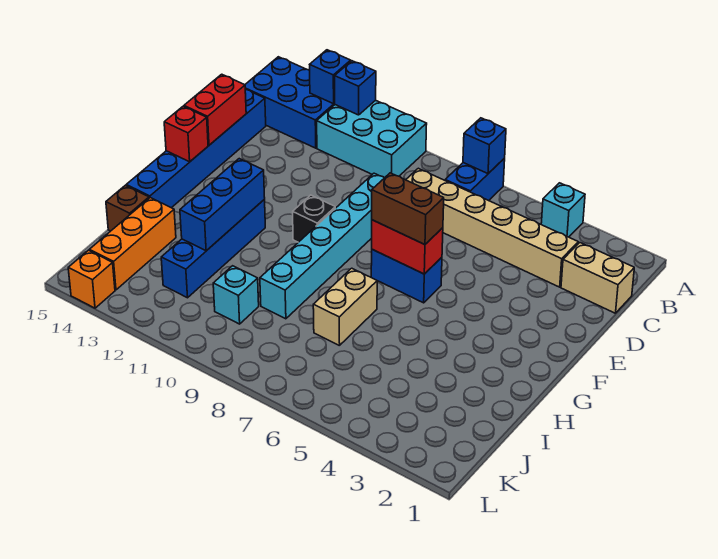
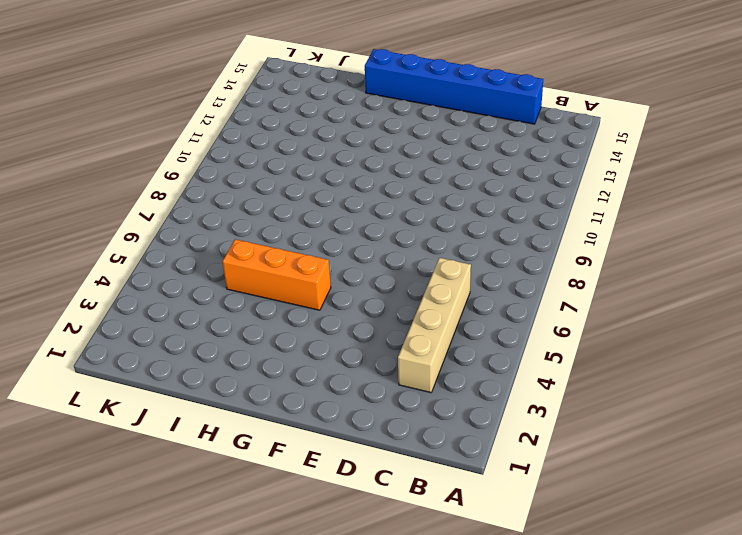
tan brick C3:C6 level 1 -> tan brick C3:C8 level 1
orange brick G5:I5 level 1 -> orange brick I14:K14 level 1
none -> cyan brick A4 level 1
none -> blue brick A7:B7 level 1
none -> cyan brick A10:B12 level 1

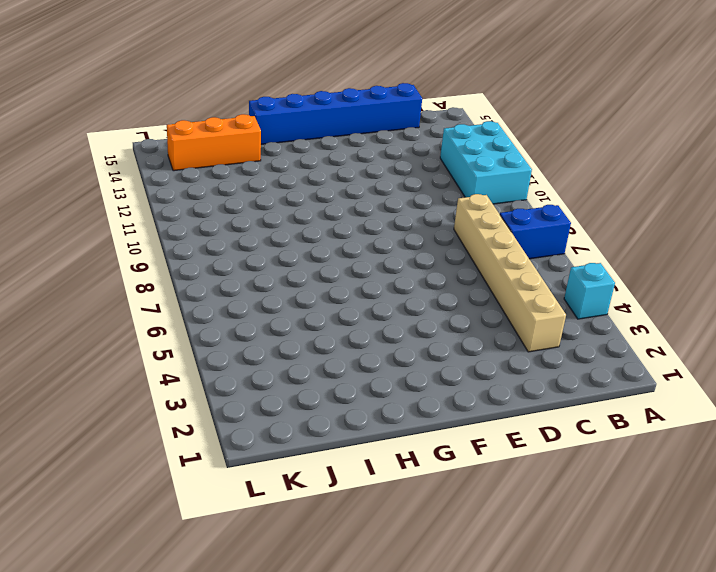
none -> blue brick A13:B15 level 1
none -> tan brick C1:C2 level 1
none -> cyan brick D9:I9 level 1

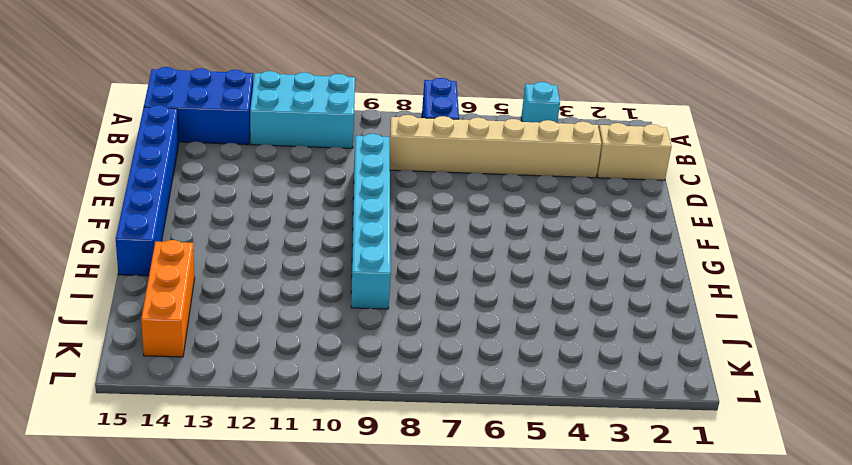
none -> blue brick F6:F7 level 1
none -> black brick F10 level 1
none -> blue brick G12:J12 level 1

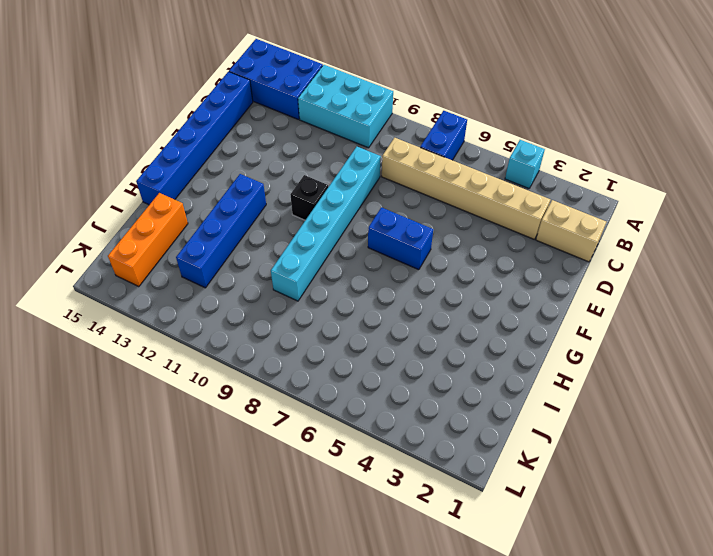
none -> tan brick H7:I7 level 1
none -> brown brick I15 level 1
none -> cyan brick J10 level 1

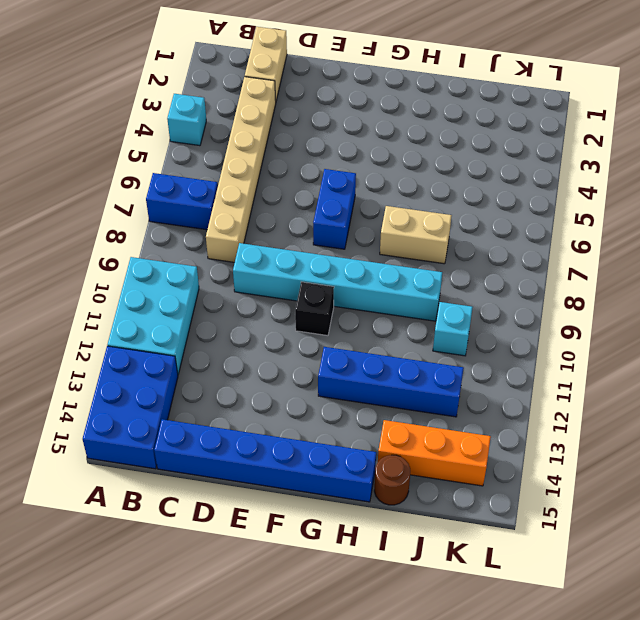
brown round brick I15 level 1 -> brown brick I15 level 1
none -> orange brick L14 level 1
none -> blue brick A7 level 2
none -> blue brick A12 level 2

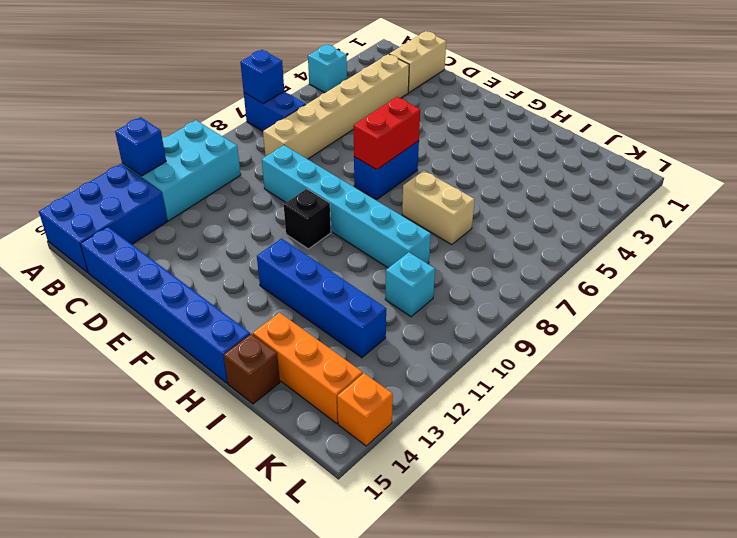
none -> blue brick A13 level 2
none -> red brick D15:E15 level 2
none -> red brick F15 level 2

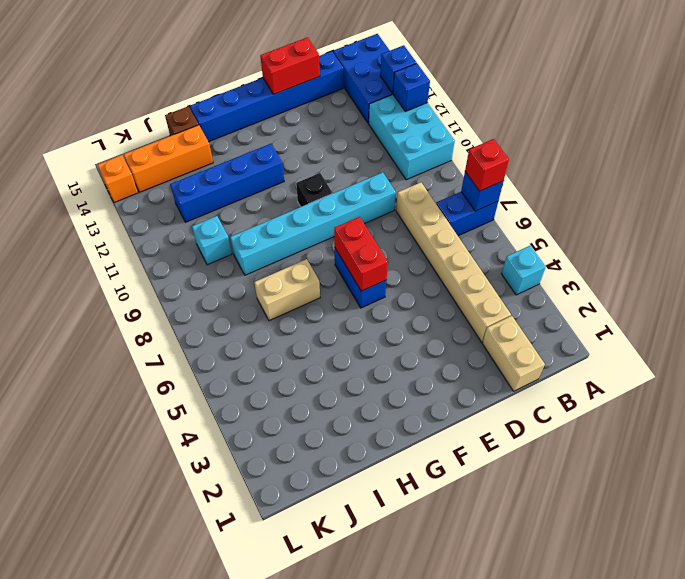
red brick A7 level 3 -> red brick F15 level 2
none -> blue brick G12:I12 level 2
none -> brown brick F6:F7 level 3

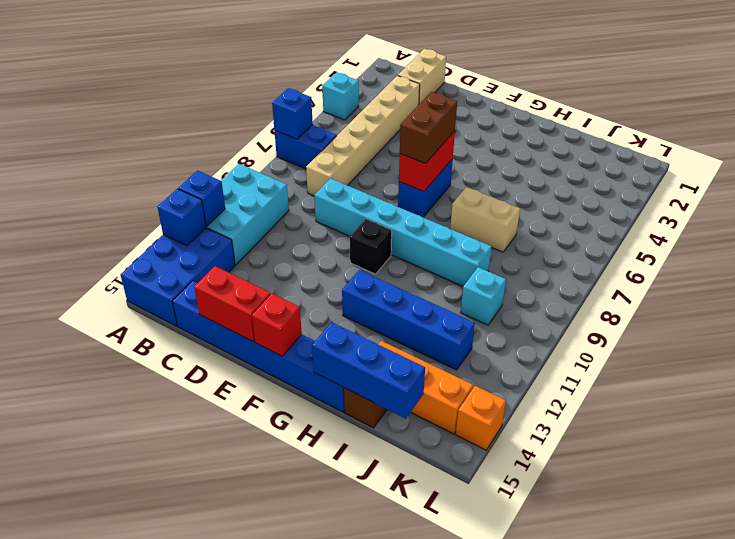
blue brick H15:J15 level 2 -> blue brick G12:I12 level 2

